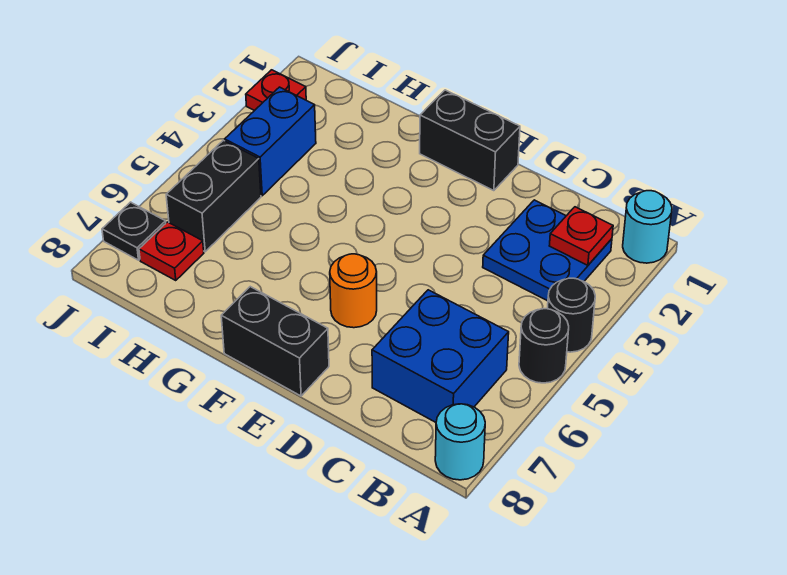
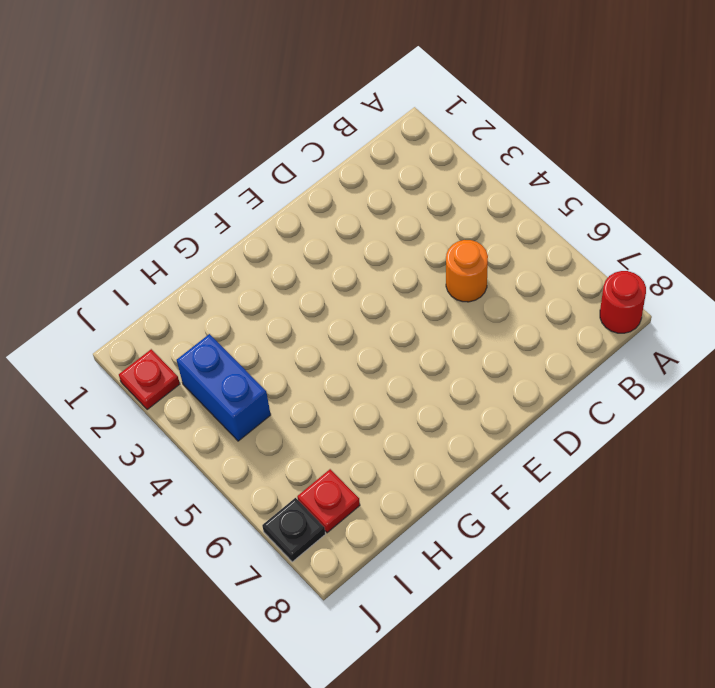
red round brick A8 level 1 -> cyan round brick A8 level 1
orange round brick C5 level 1 -> orange round brick E6 level 1
none -> cyan round brick A1 level 1
none -> black round brick A4 level 1
none -> black round brick A5 level 1

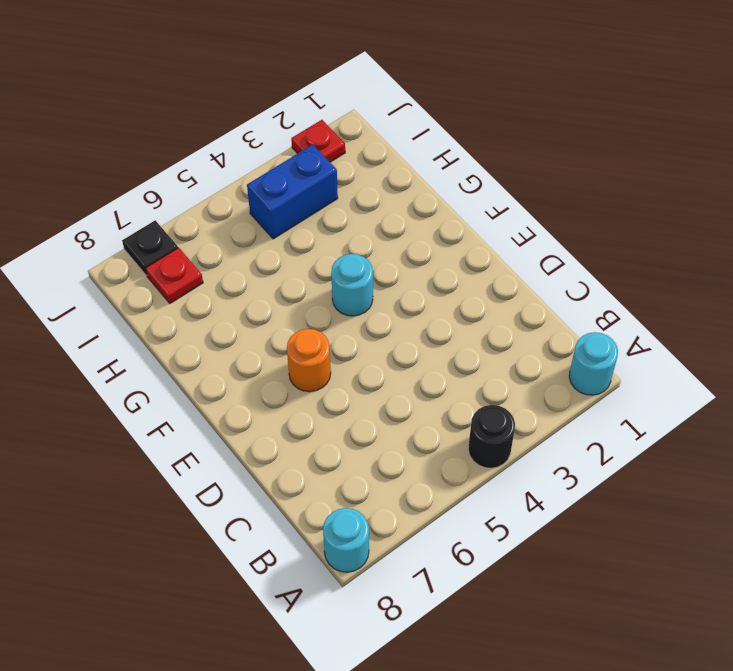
cyan round brick F4 level 1 -> none
none -> black round brick A5 level 1
none -> blue plate B2:C3 level 1
none -> blue brick B6:C7 level 1

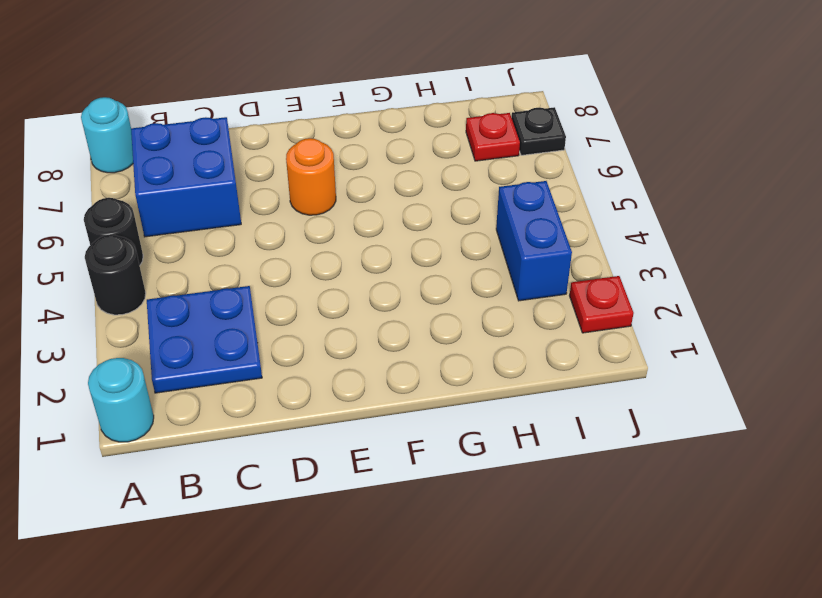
none -> black brick E1:F1 level 1
none -> black brick E8:F8 level 1
none -> black brick I5:I6 level 1

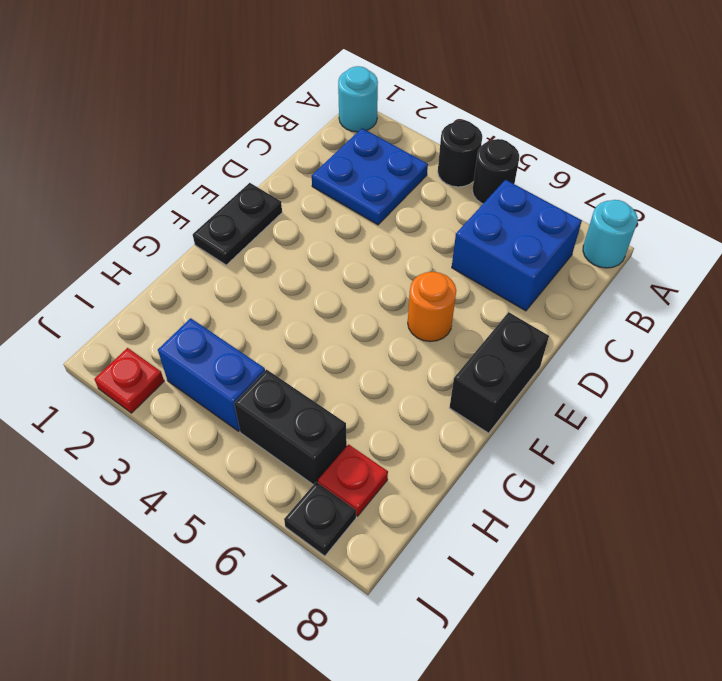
black plate E1:F1 level 1 -> black brick E1:F1 level 1
none -> red plate B2 level 2

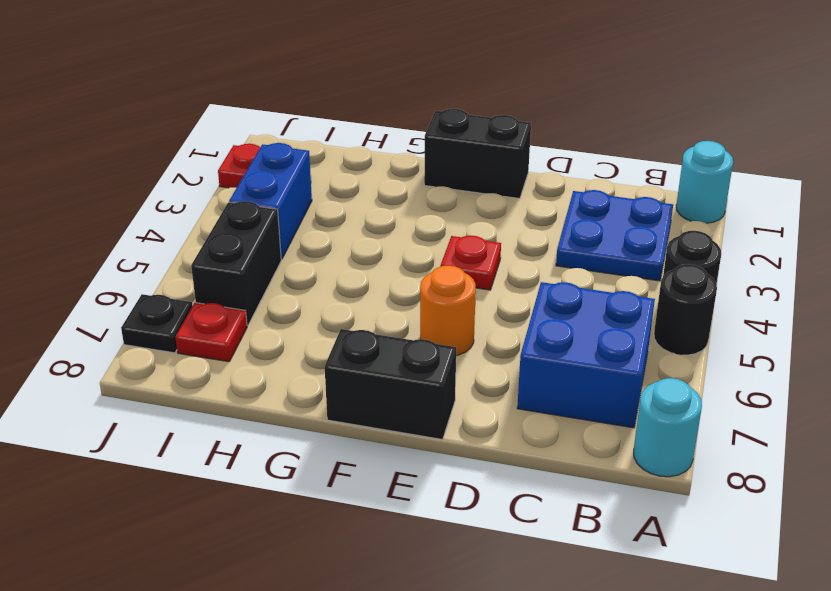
red plate E4 level 1 -> red plate B2 level 2

